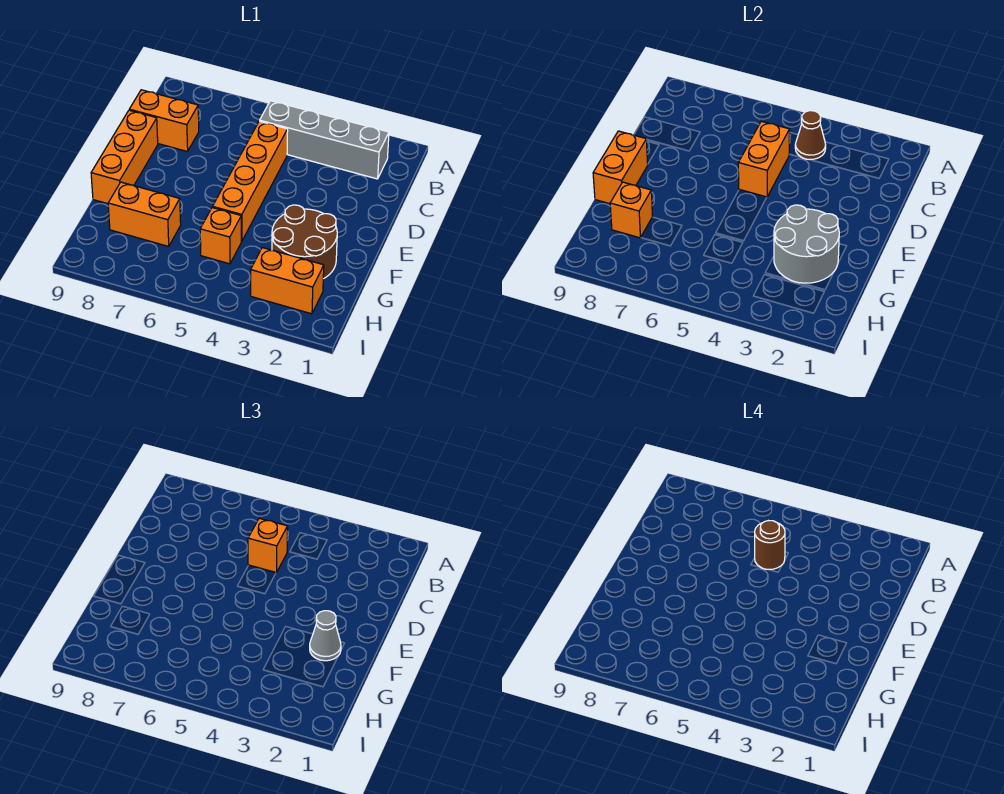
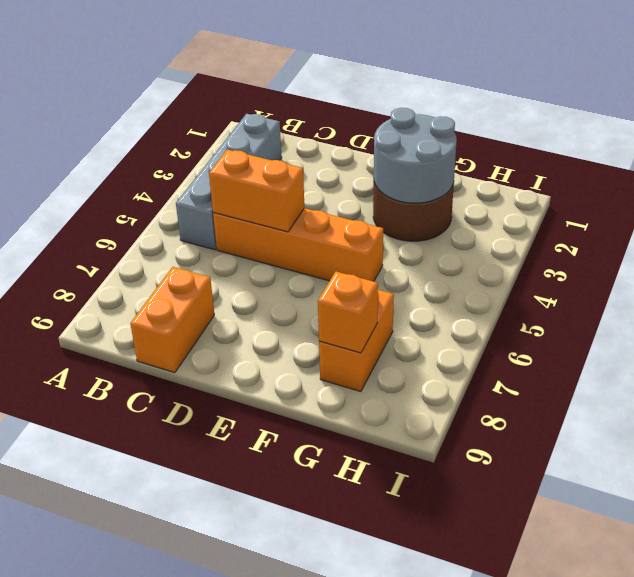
none -> orange brick D9:F9 level 1
none -> orange brick G5 level 1
none -> orange brick H2:H3 level 1

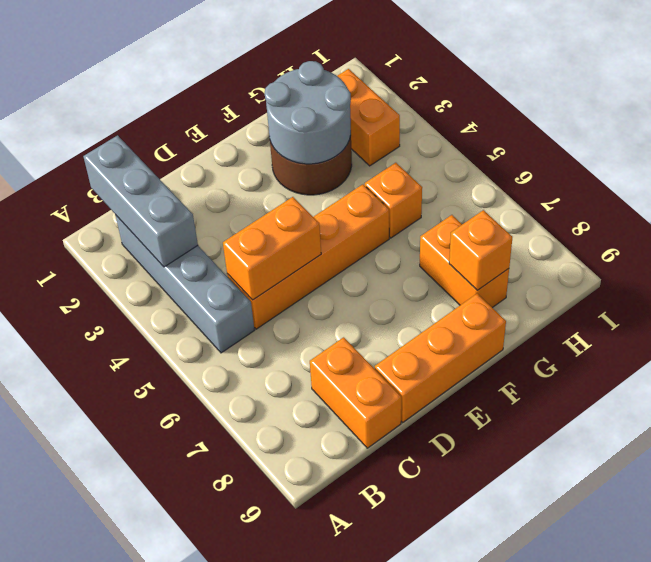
grey brick B1:B3 level 2 -> none
none -> brown cone B4 level 2
none -> orange brick E9:F9 level 2
none -> orange brick C5 level 3

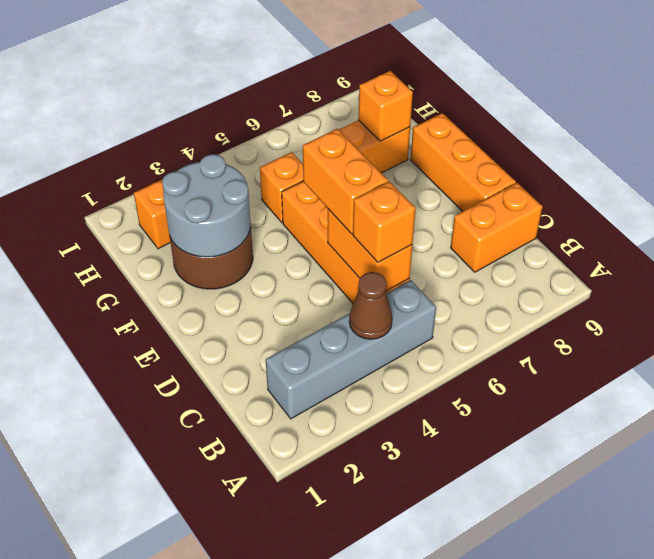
orange brick D5:E5 level 3 -> orange brick E9:F9 level 2
none -> grey cone F2 level 3
none -> brown round brick C5 level 4

